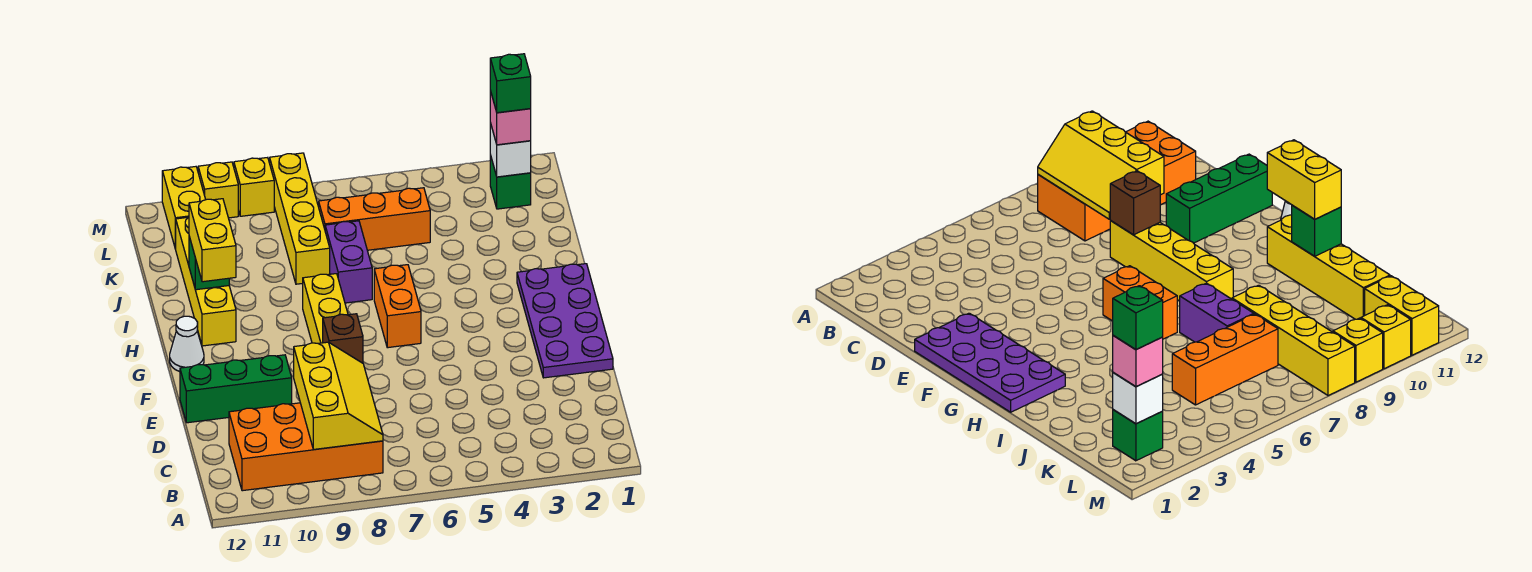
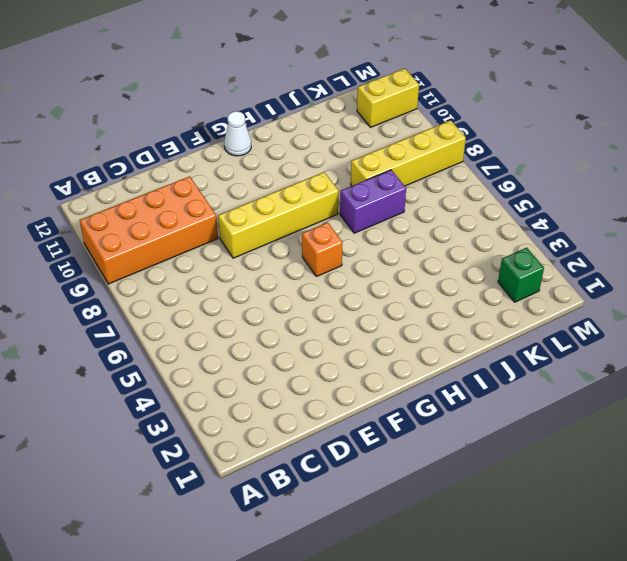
orange brick A9:D10 level 1 -> orange brick B8:C11 level 1
orange brick G6 level 1 -> orange brick G6:H6 level 1
none -> purple plate E1:H2 level 1
none -> green brick E10:E12 level 1
none -> yellow brick H11:K11 level 1

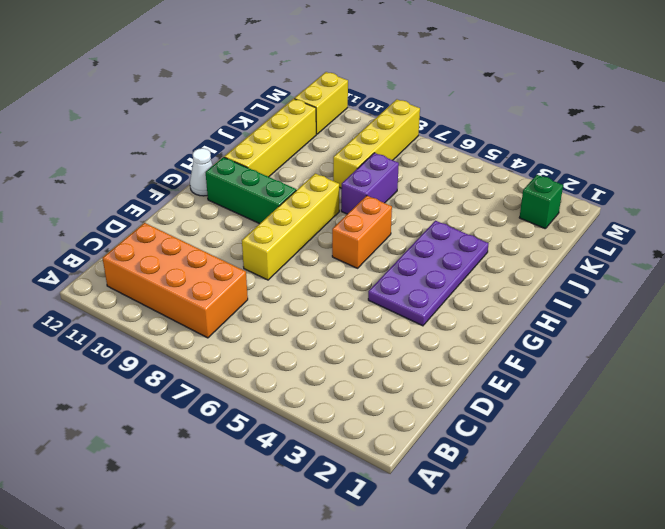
purple plate F3:I4 level 1 -> purple plate E1:H2 level 1
green brick G9:G11 level 1 -> green brick E10:E12 level 1
none -> orange brick K5:K7 level 1
none -> yellow brick M9 level 1
none -> yellow brick M10 level 1

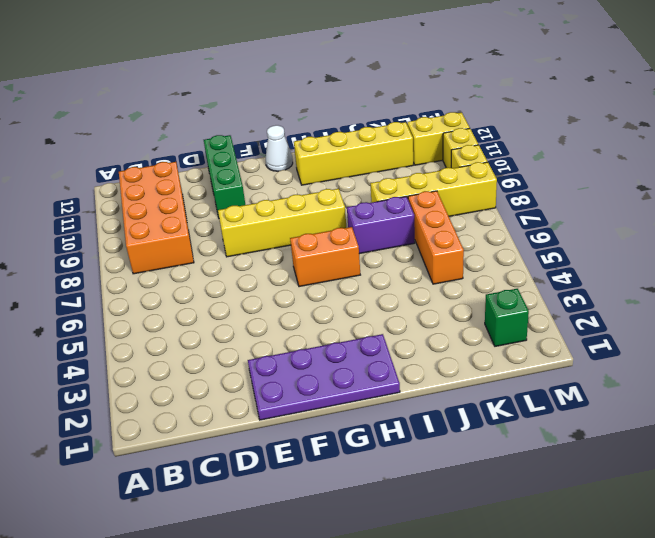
none -> yellow slope B8:D9 level 2 top 9
none -> brown brick E8 level 2
none -> green brick I11 level 2

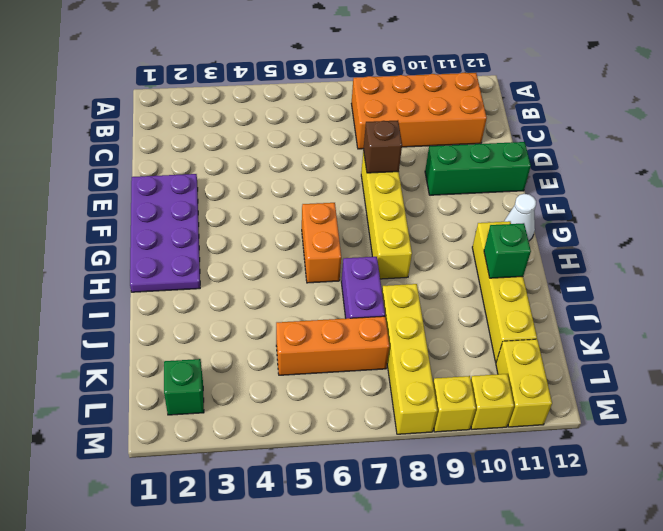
none -> yellow slope B8:D9 level 2 top 9
none -> white brick L2 level 2
none -> yellow brick H11:I11 level 3

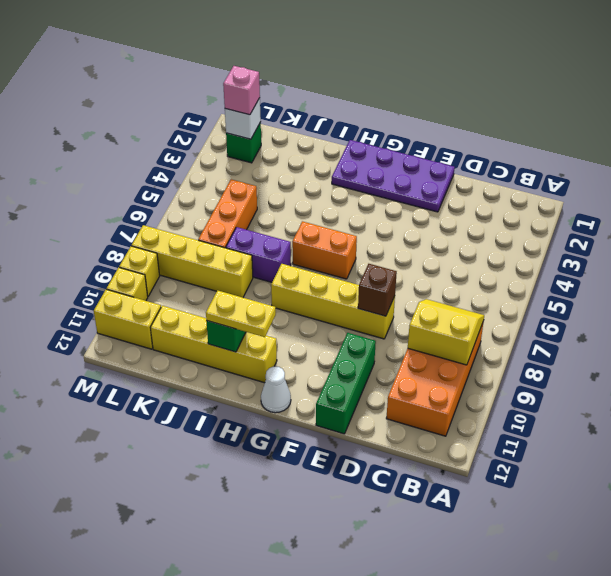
yellow slope B8:C9 level 2 top 9 -> yellow slope B8:D9 level 2 top 9
yellow plate H11:I11 level 3 -> yellow brick H11:I11 level 3
none -> green brick L2 level 4

